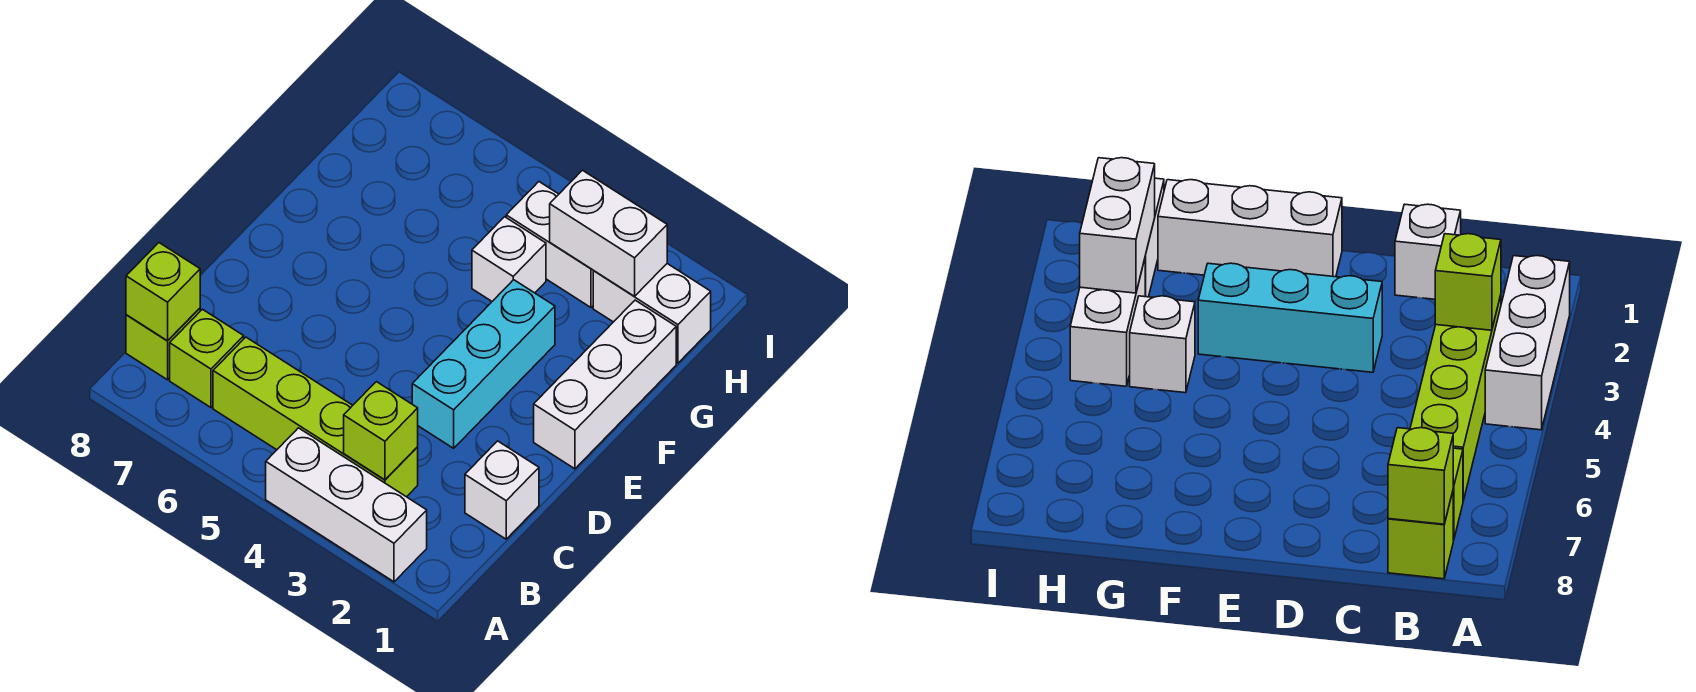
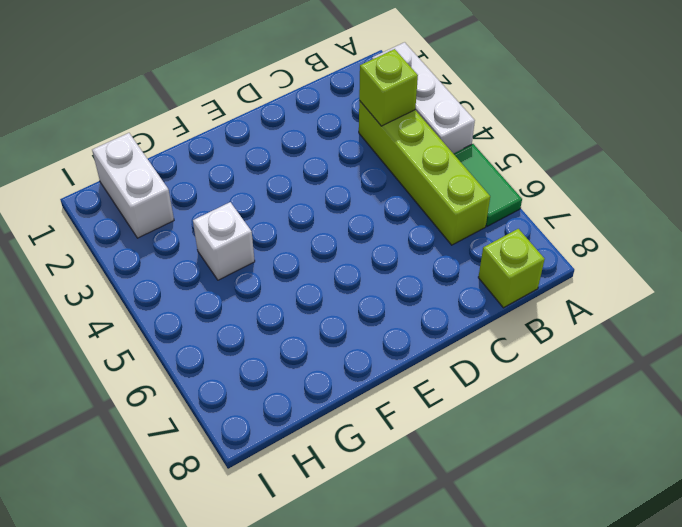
green tile A5:A6 level 1 -> none
none -> lime brick B7 level 1
none -> white brick C1 level 1
none -> cyan brick D3:F3 level 1

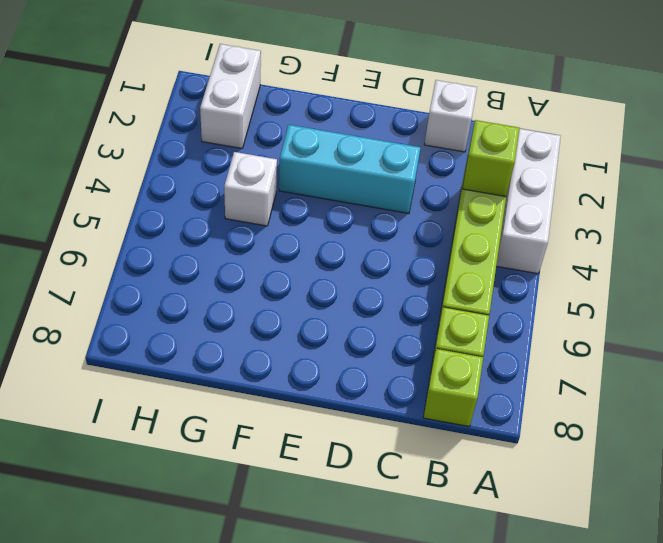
none -> white brick E1:G1 level 1
none -> white brick H3:H4 level 1
none -> lime brick B8 level 2

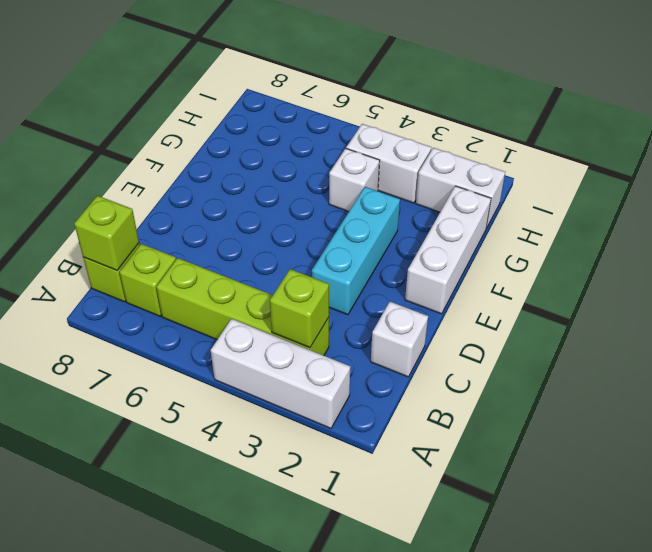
none -> white brick H2:H3 level 2

